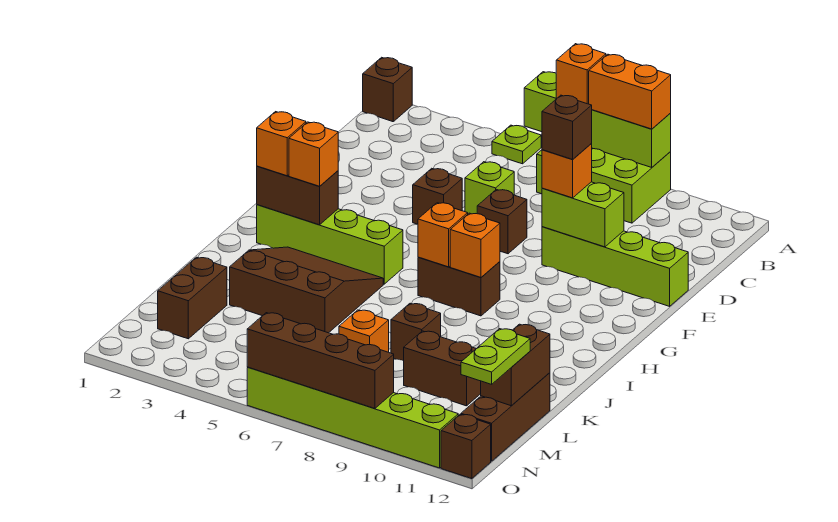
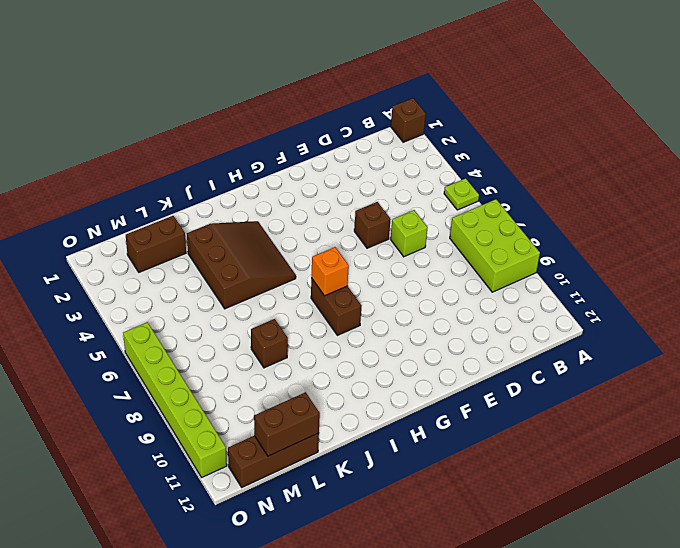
none -> brown brick E7 level 1
none -> lime brick E9:E12 level 1
none -> lime brick H2:H5 level 1
none -> orange brick L7 level 1

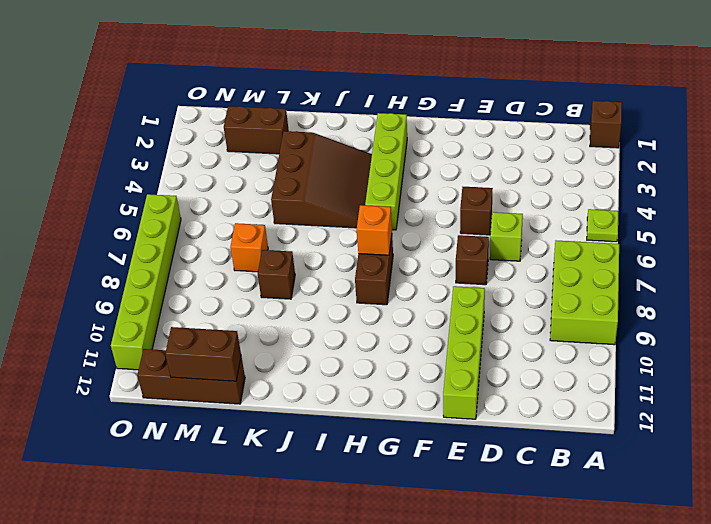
none -> brown brick L9:L10 level 1
none -> brown brick O12 level 1
none -> lime brick A6:A9 level 2
none -> lime brick E9:E10 level 2

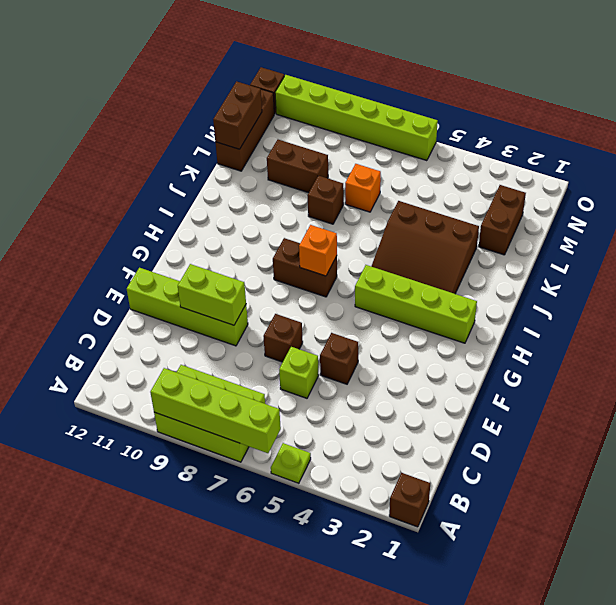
none -> brown brick H2:H3 level 2
none -> orange brick H8 level 2
none -> brown brick O6:O9 level 2
none -> orange brick A7 level 3

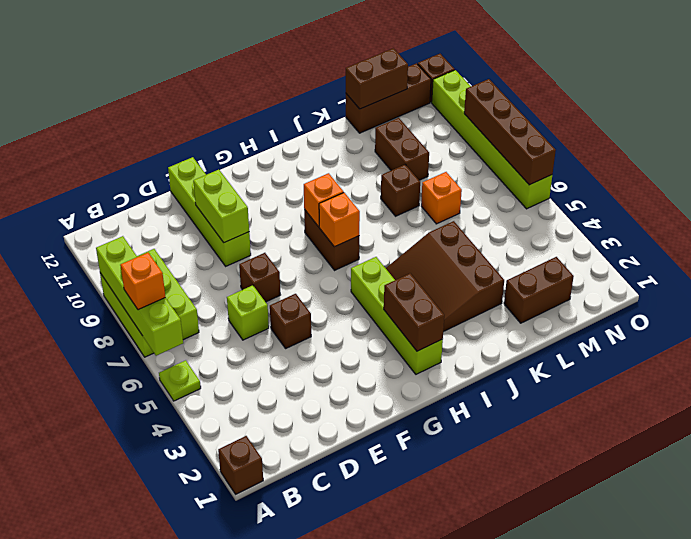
none -> orange brick A8:A9 level 3
none -> orange brick E9 level 3
none -> orange brick H2 level 3
none -> orange brick H3 level 3

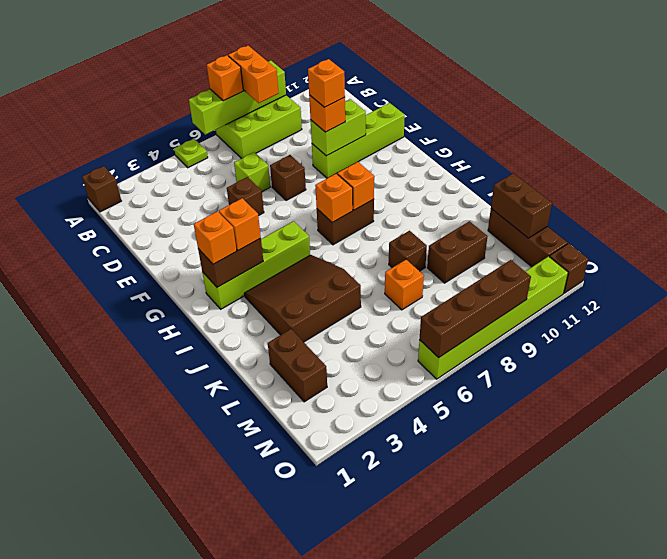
orange brick A8:B8 level 3 -> orange brick A8:A9 level 3
orange brick E9 level 4 -> brown brick E9 level 4
none -> lime plate M12:N12 level 3

